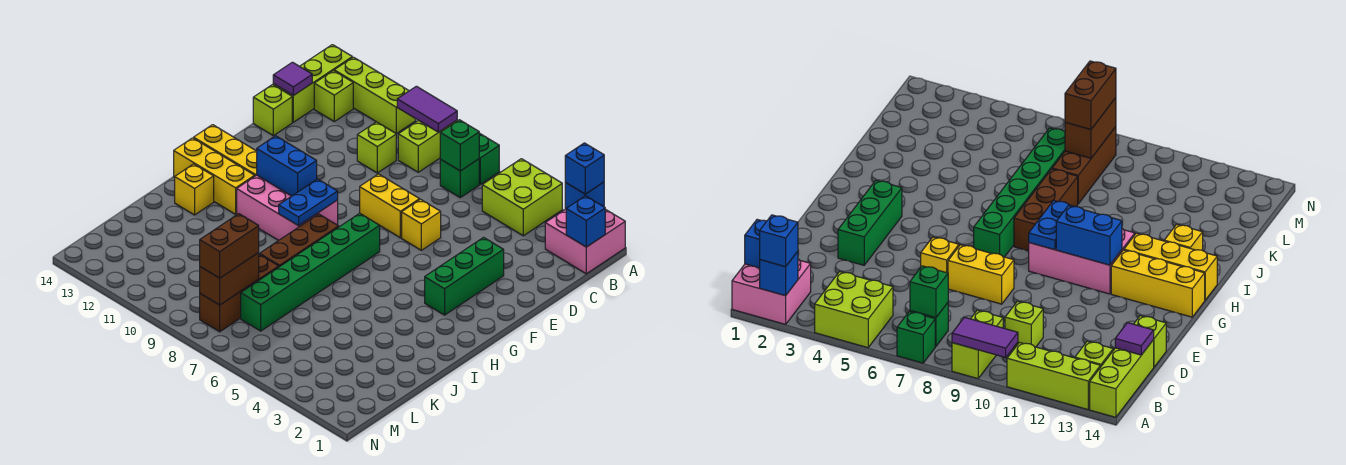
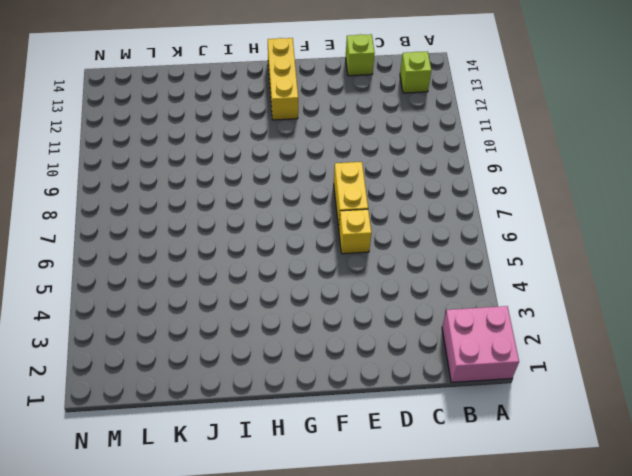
none -> lime brick A4:B5 level 1
none -> green brick A7 level 1
none -> lime brick A9:B9 level 1
none -> lime brick A11:A13 level 1

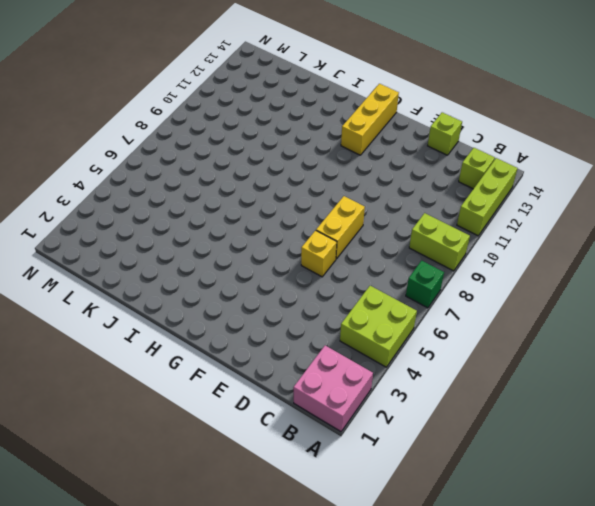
none -> lime brick A14:C14 level 1
none -> green brick B7 level 1
none -> lime brick C10 level 1
none -> green brick E3:G3 level 1

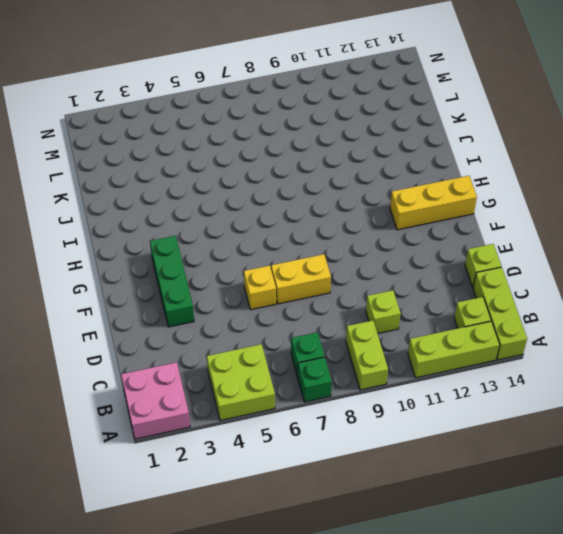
none -> green brick G7:L7 level 1
none -> pink brick G9:H11 level 1
none -> brown brick H8:J8 level 1
none -> yellow brick H12:H14 level 1

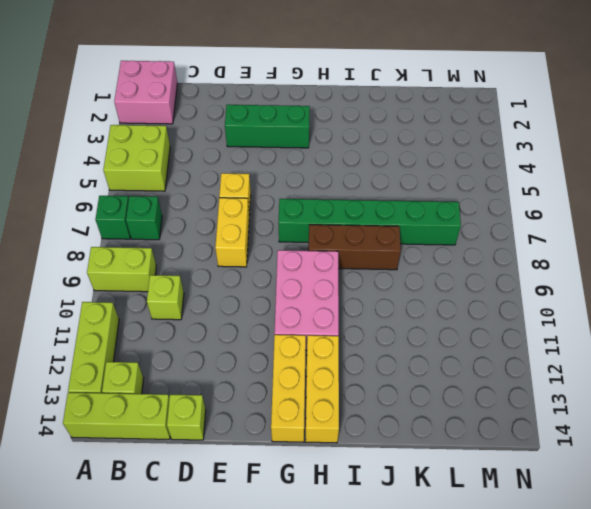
none -> yellow brick I13 level 1
none -> brown brick K8:M8 level 1
none -> blue brick A2 level 2
none -> purple tile A9:A10 level 2

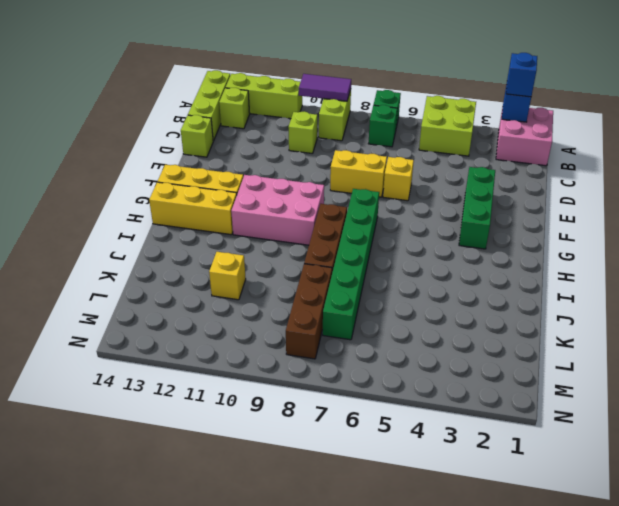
yellow brick K11 level 1 -> yellow brick I13 level 1
none -> blue brick B1 level 2
none -> green brick B7 level 2
none -> purple tile C14 level 2
none -> blue plate G9:H9 level 2

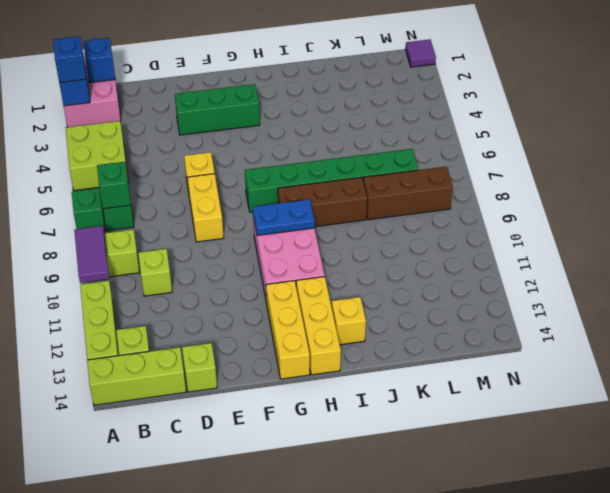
purple tile N1 level 1 -> purple tile C14 level 2
none -> blue brick G10:G11 level 2
none -> brown brick L8:M8 level 2
none -> brown brick L8:M8 level 3

